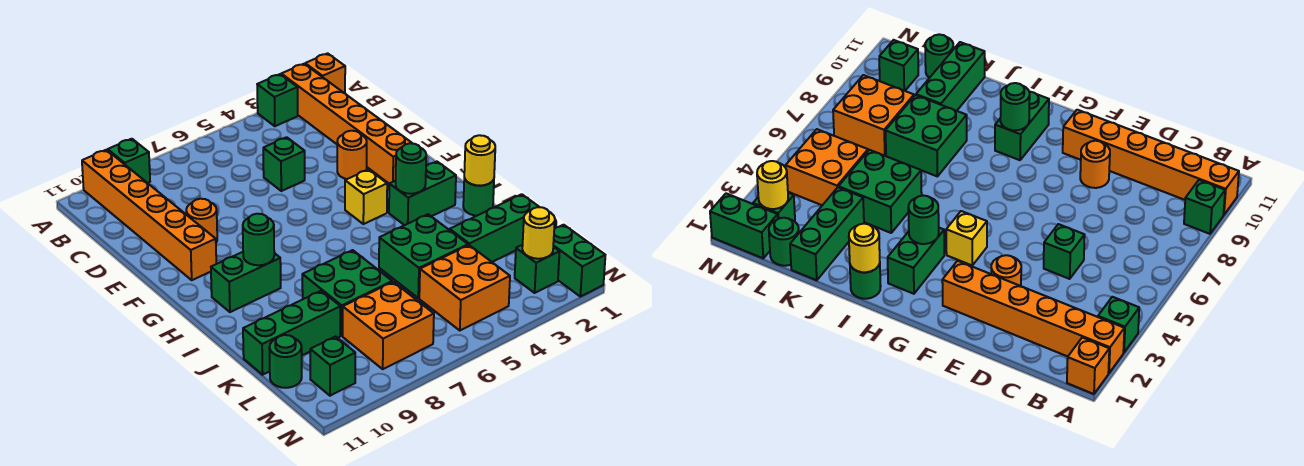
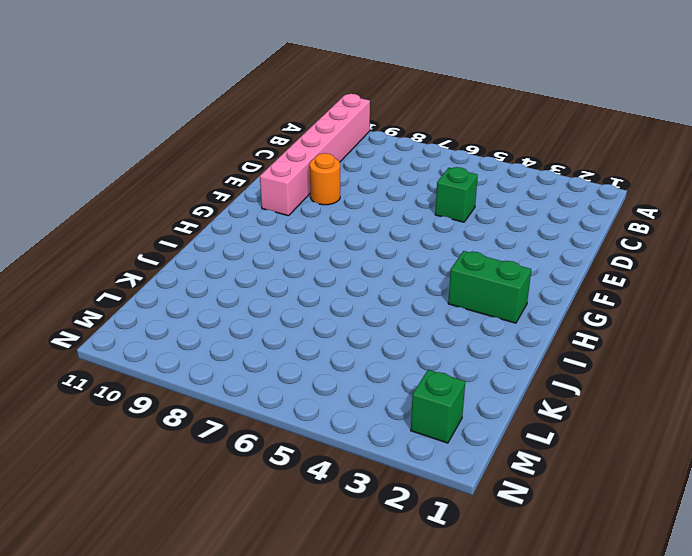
pink brick A10:F10 level 1 -> orange brick A10:F10 level 1
none -> orange brick A1 level 1
none -> orange brick A2:F2 level 1
none -> green brick A3 level 1

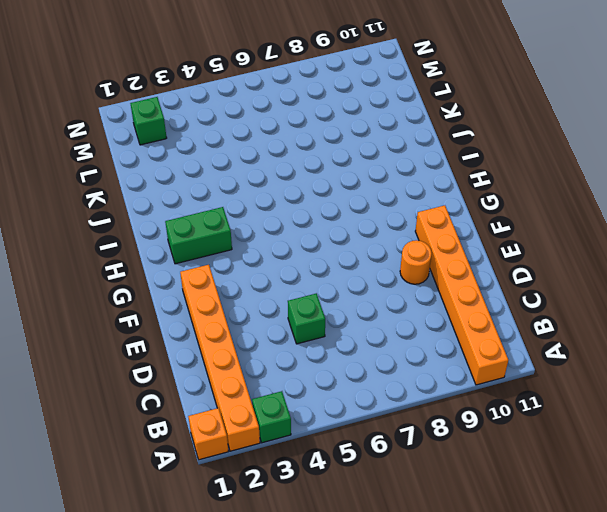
none -> green brick A9 level 1
none -> orange round brick E3 level 1
none -> yellow brick G4 level 1

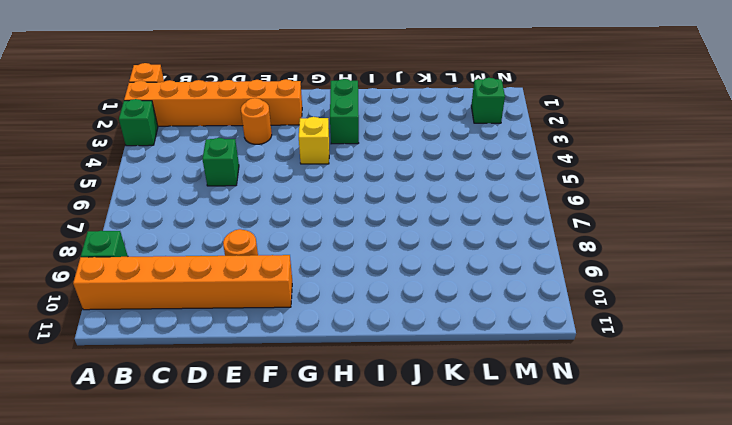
none -> green brick H9:H10 level 1
none -> green round brick I1 level 1
none -> green brick J4:K5 level 1

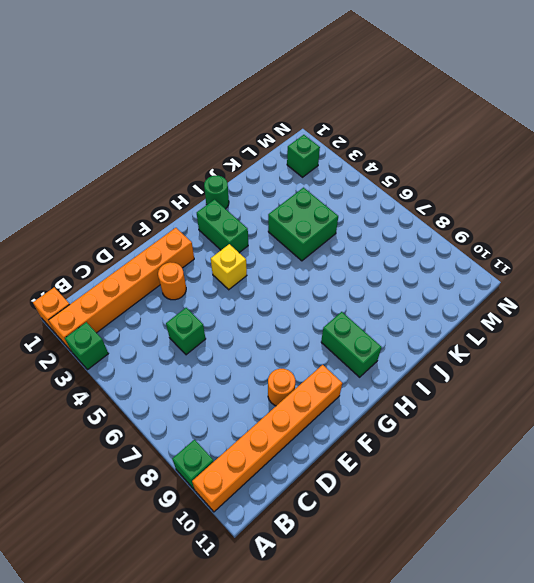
none -> green brick J7:K8 level 1
none -> green brick K1:K3 level 1
none -> green brick K9:K11 level 1

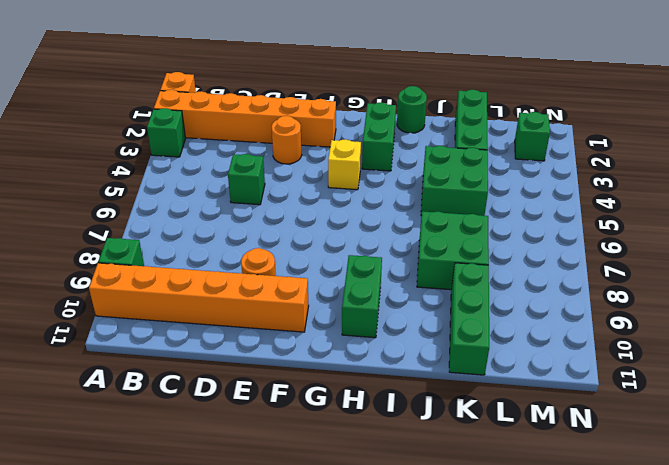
none -> green round brick L1 level 1
none -> orange brick L4:M5 level 1
none -> orange brick L7:M8 level 1

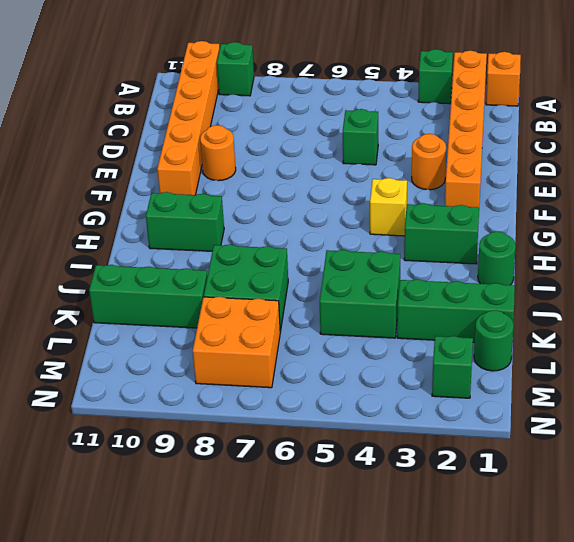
none -> orange brick L4:M5 level 1
none -> green round brick L11 level 1
none -> green brick M1:N1 level 1

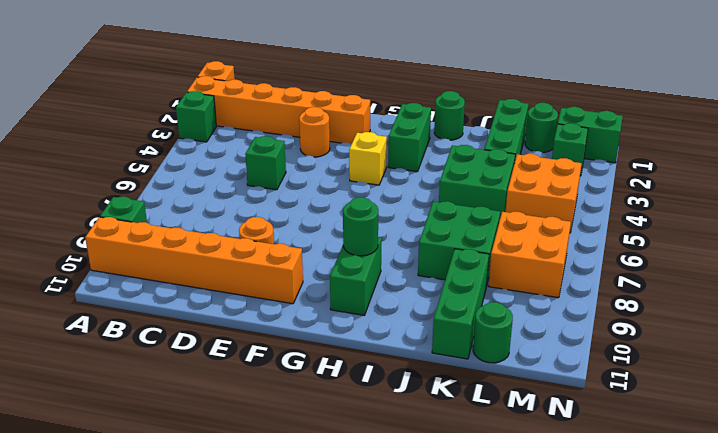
none -> green brick M10 level 1
none -> green round brick H3 level 2
none -> yellow round brick I1 level 2

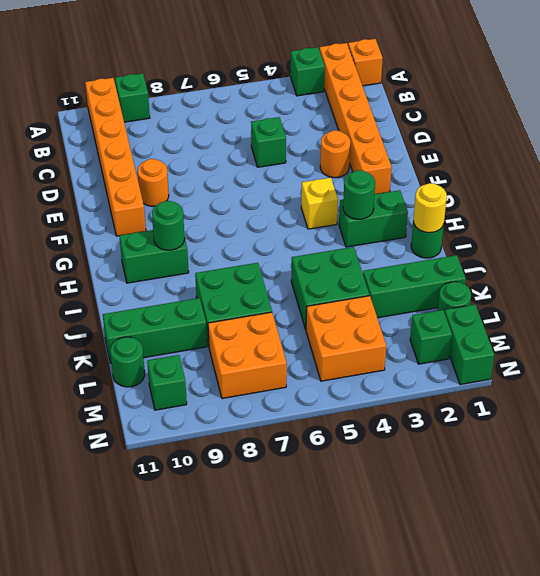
none -> yellow round brick M2 level 2

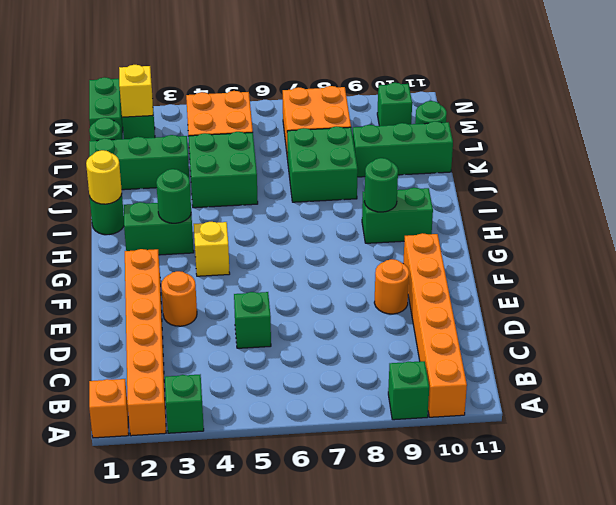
yellow brick M2 level 2 -> yellow round brick M2 level 2

